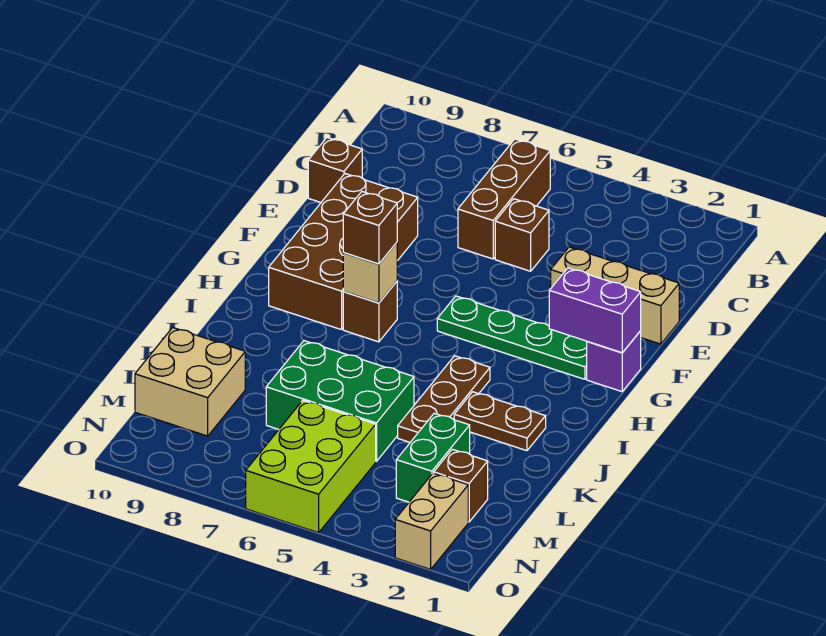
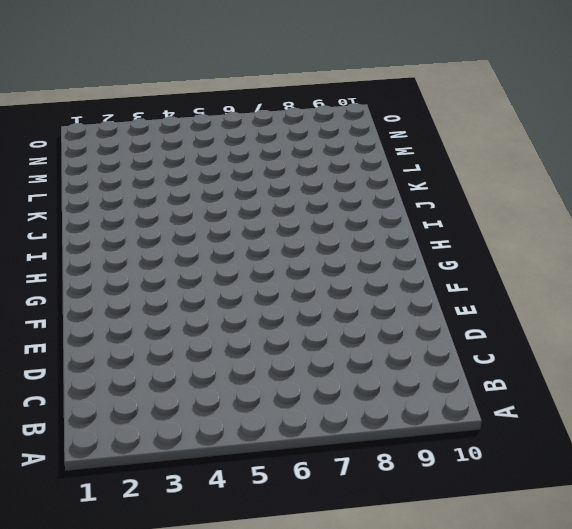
none -> brown brick B6:D6 level 1
none -> brown brick D5 level 1
none -> brown brick D10 level 1

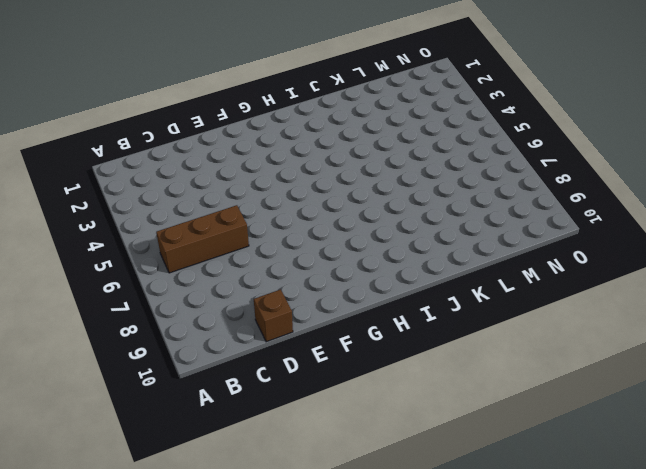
none -> brown brick D5 level 1
none -> tan brick E1:E3 level 1
none -> brown brick E8:H9 level 1

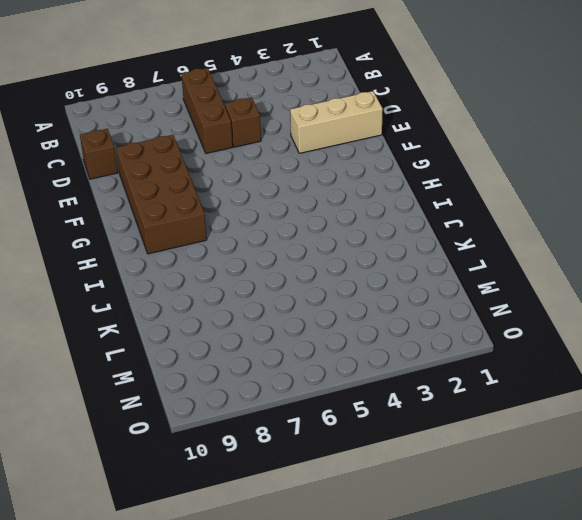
none -> purple brick G1 level 1
none -> green plate G2:G5 level 1
none -> brown brick H7 level 1

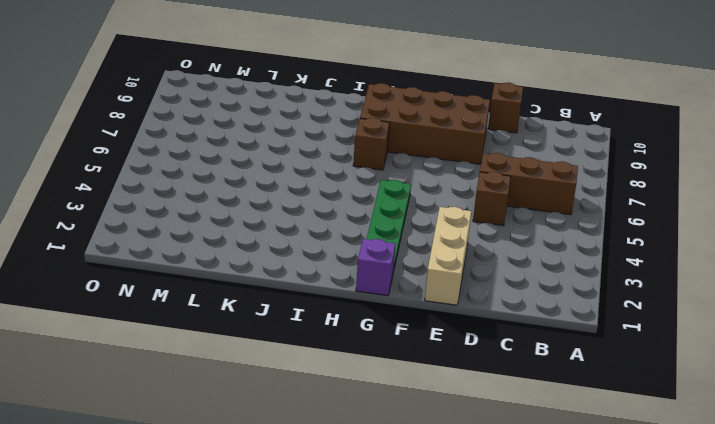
none -> brown plate I4:K4 level 1
none -> brown plate J2:J3 level 1
none -> green brick K5:L7 level 1

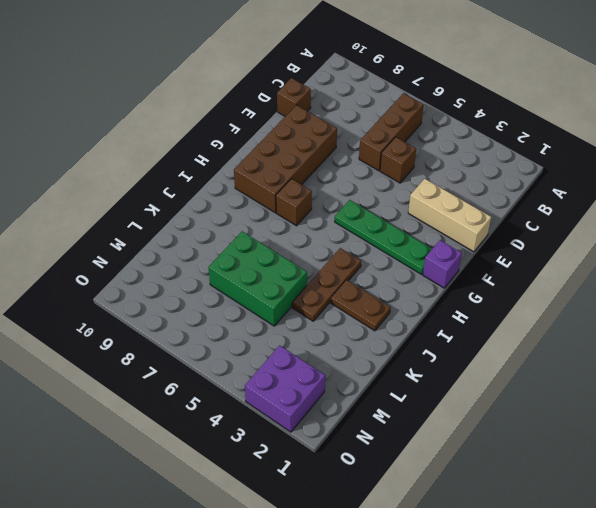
purple brick N2:O3 level 1 -> tan brick N2:O2 level 1
none -> green brick L3:M3 level 1
none -> tan brick L9:M10 level 1
none -> brown brick M2 level 1

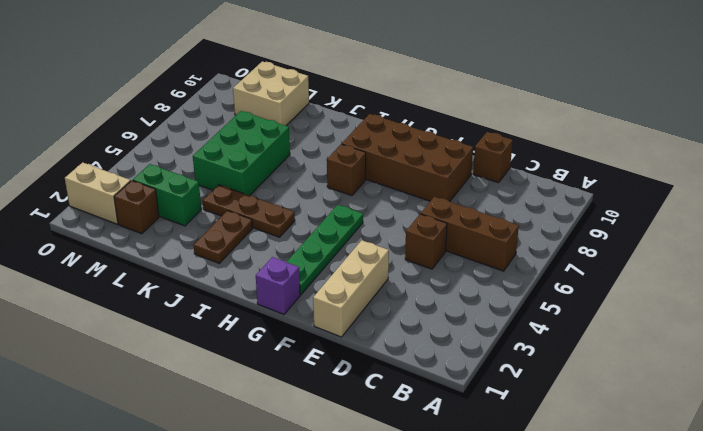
none -> lime brick M5:O6 level 1
none -> purple brick G1:G2 level 2
none -> tan brick H7 level 2

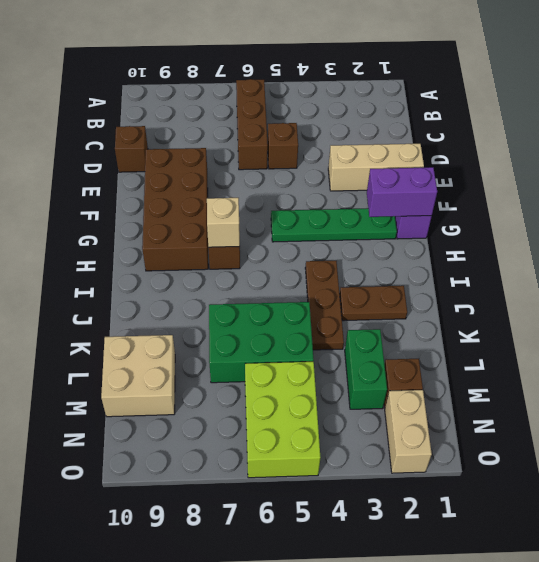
none -> brown brick H7 level 3

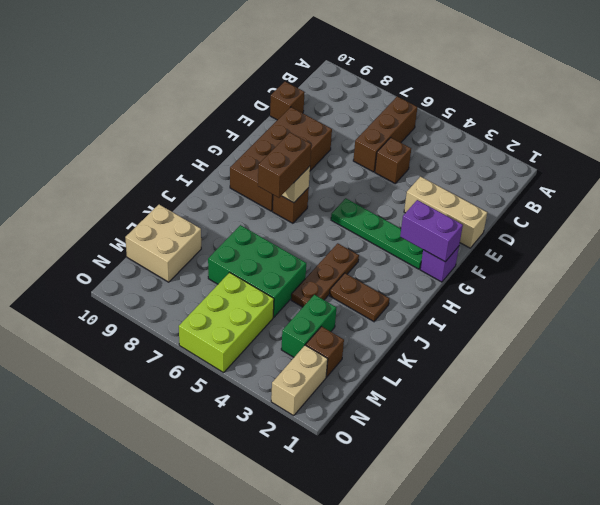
brown brick H7:I7 level 3 -> brown brick H7 level 3

